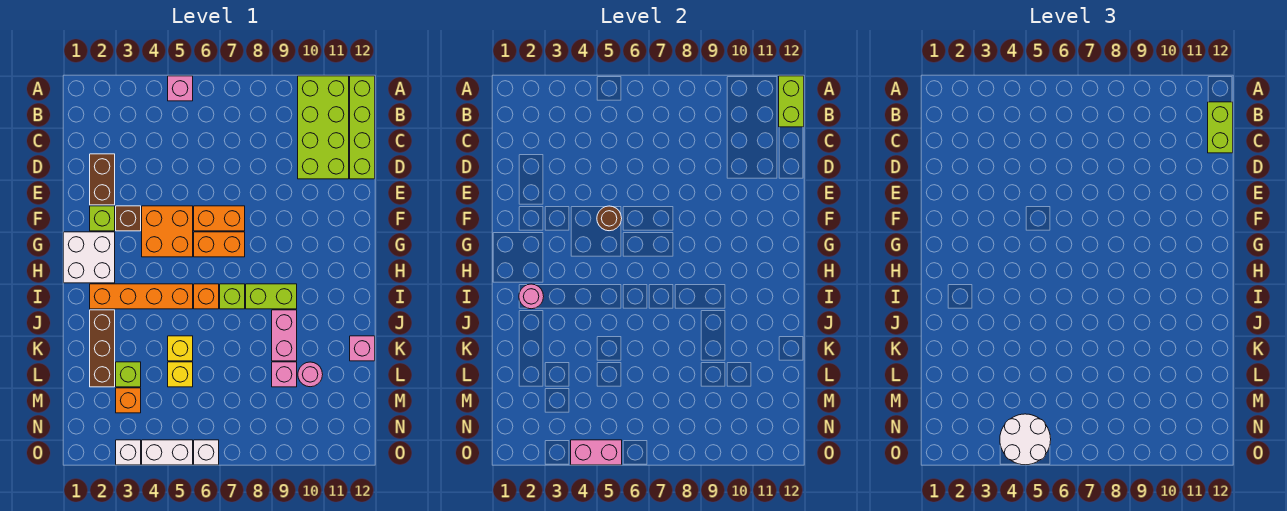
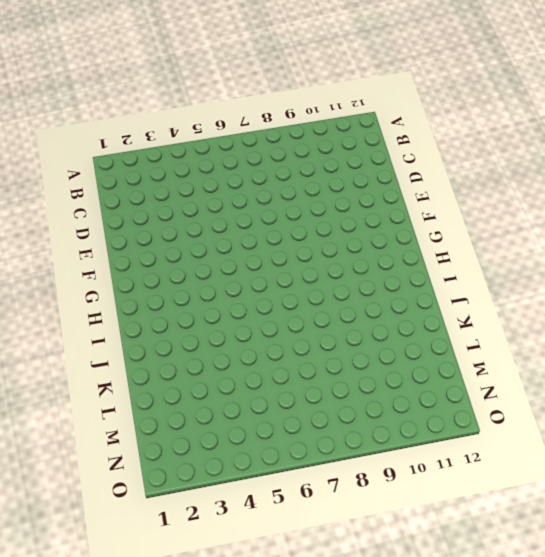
none -> pink brick A5 level 1
none -> lime brick A10:D11 level 1
none -> lime brick A12:D12 level 1
none -> brown brick D2:E2 level 1

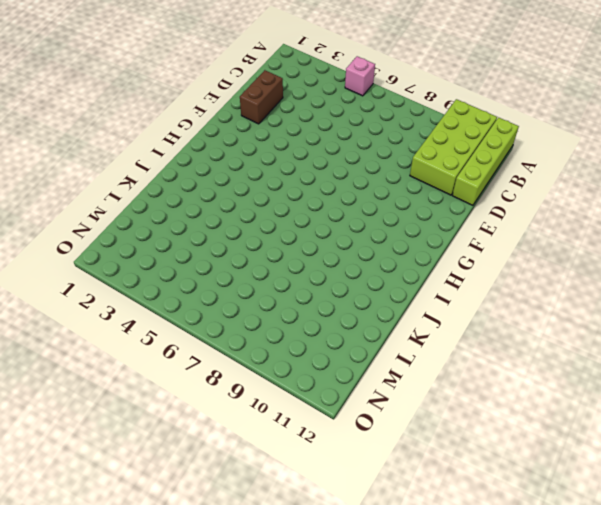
none -> lime brick F2 level 1
none -> brown brick F3 level 1
none -> orange brick F4:G5 level 1
none -> orange brick F6:F7 level 1

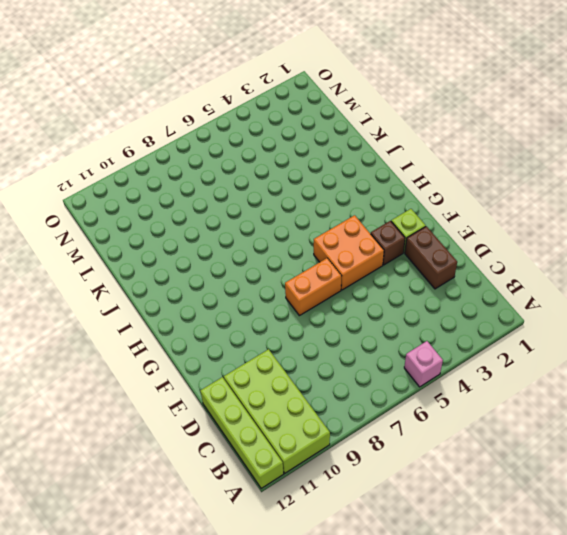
none -> white brick G1:H2 level 1
none -> orange brick G6:G7 level 1
none -> orange brick I2:I5 level 1
none -> orange brick I6 level 1

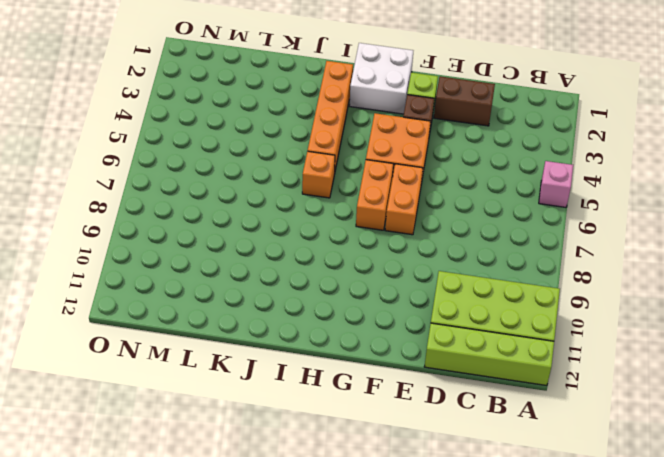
none -> lime brick I7 level 1
none -> lime brick I8:I9 level 1
none -> brown brick J2:L2 level 1
none -> pink brick J9:K9 level 1

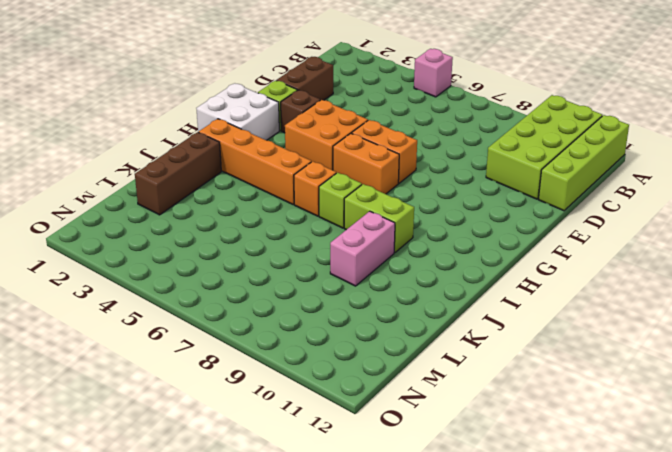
none -> yellow brick K5 level 1
none -> pink brick K12 level 1
none -> lime brick L3 level 1
none -> yellow brick L5 level 1

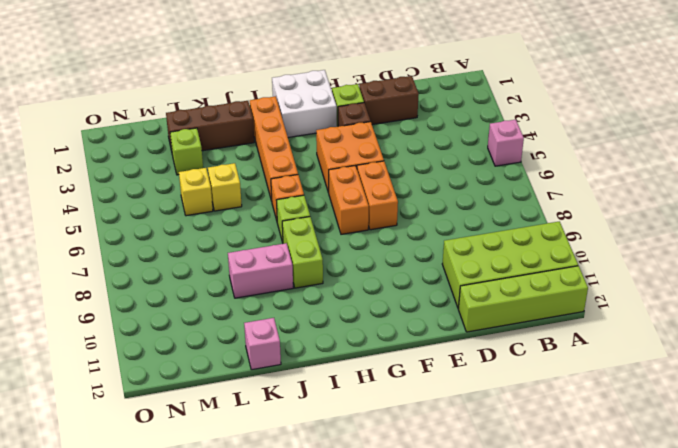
none -> pink brick L9 level 1
none -> pink round brick L10 level 1
none -> orange brick M3 level 1
none -> white brick O3 level 1

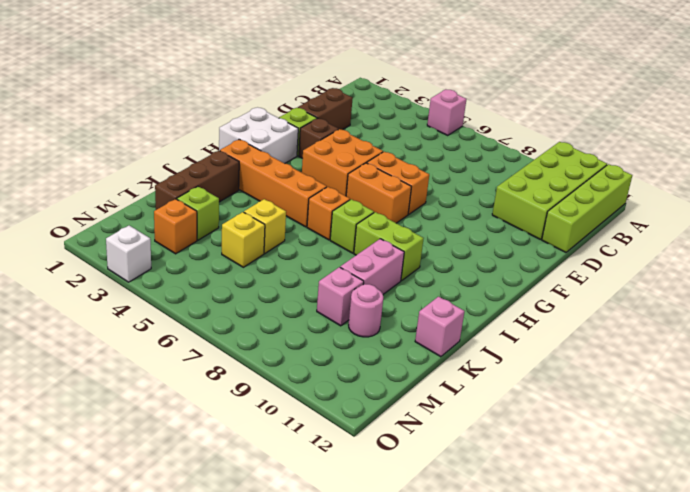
none -> white brick O4:O5 level 1
none -> white brick O6 level 1
none -> lime brick A12:B12 level 2
none -> brown round brick F5 level 2

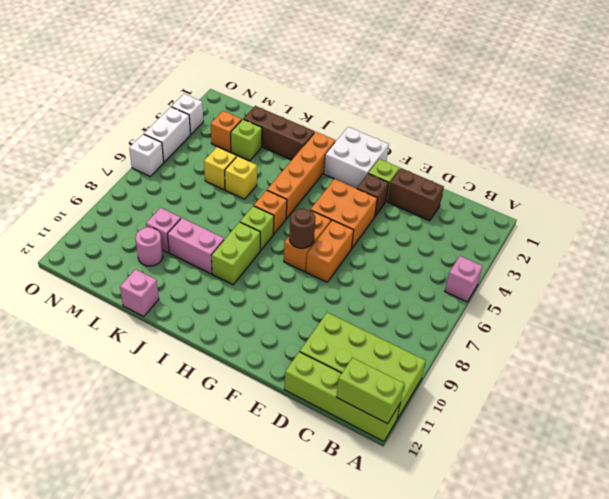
brown round brick G7 level 2 -> brown round brick F5 level 2
none -> pink round brick I2 level 2
none -> pink brick O4:O5 level 2
none -> lime brick B12:C12 level 3
none -> white round brick N4:O5 level 3

